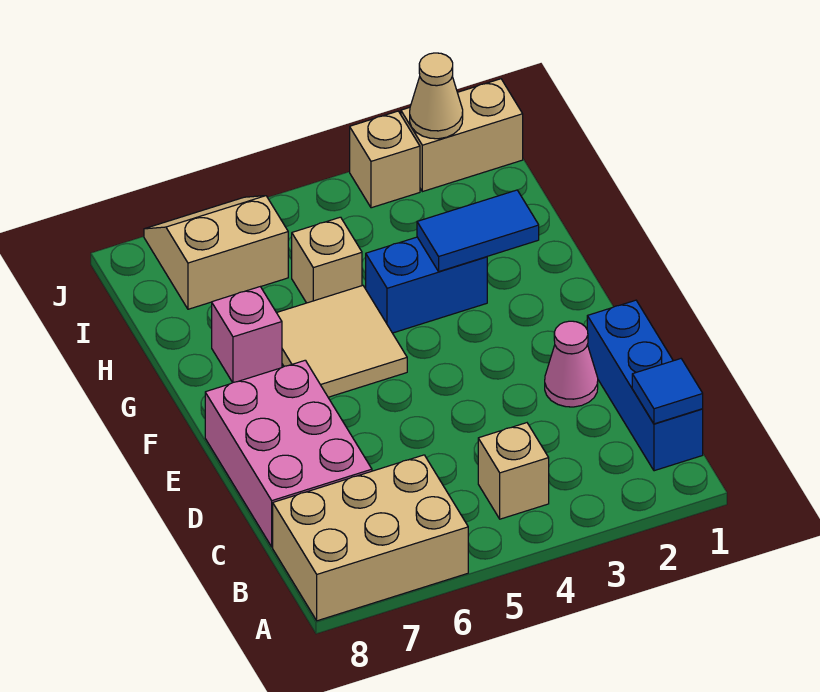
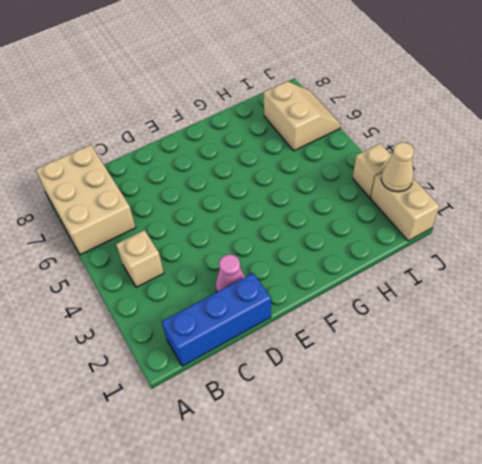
none -> pink brick C7:E8 level 1
none -> tan tile F5:G6 level 1
none -> blue brick G3:G4 level 1

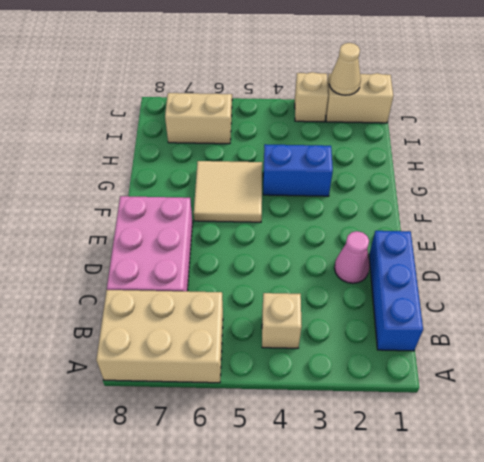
none -> pink brick G7 level 1
none -> tan brick H5 level 1
none -> blue tile B1 level 2

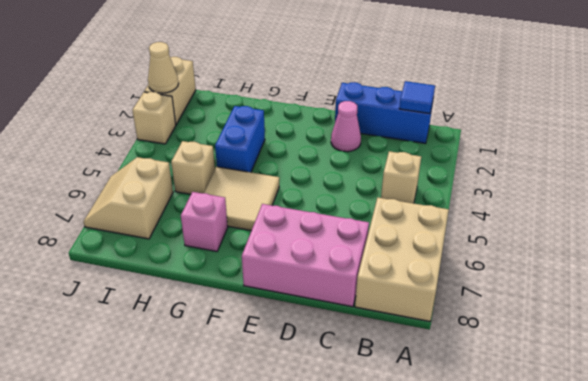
none -> blue tile G2:G3 level 2

